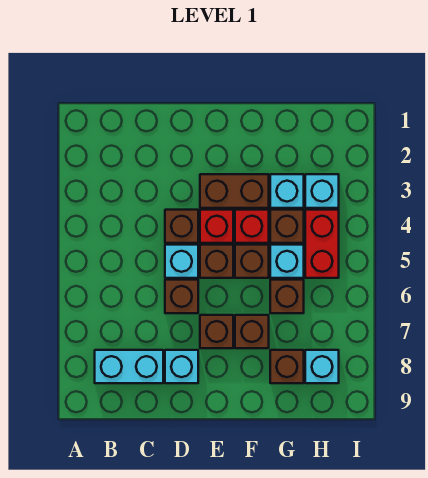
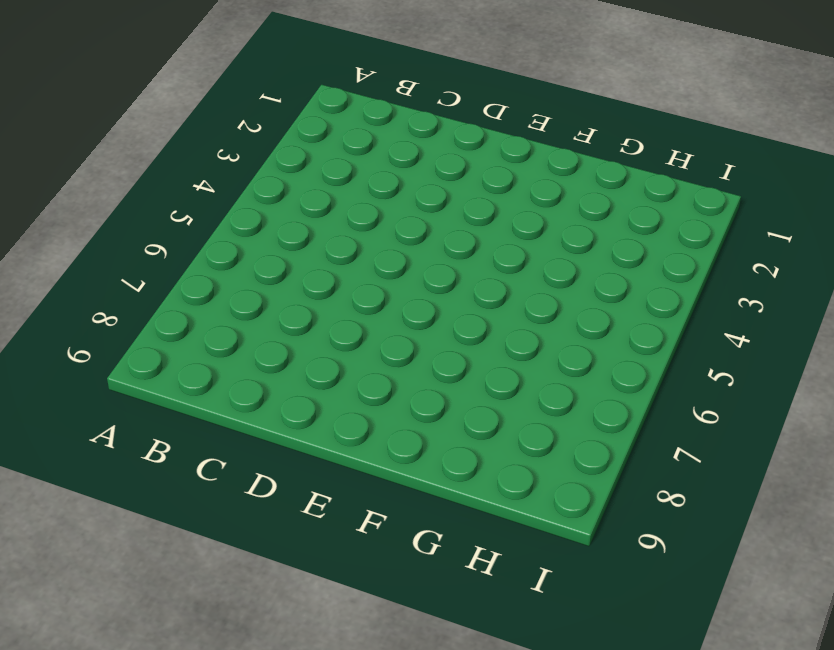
none -> cyan brick B8:C8 level 1
none -> brown brick D4 level 1
none -> cyan brick D5 level 1

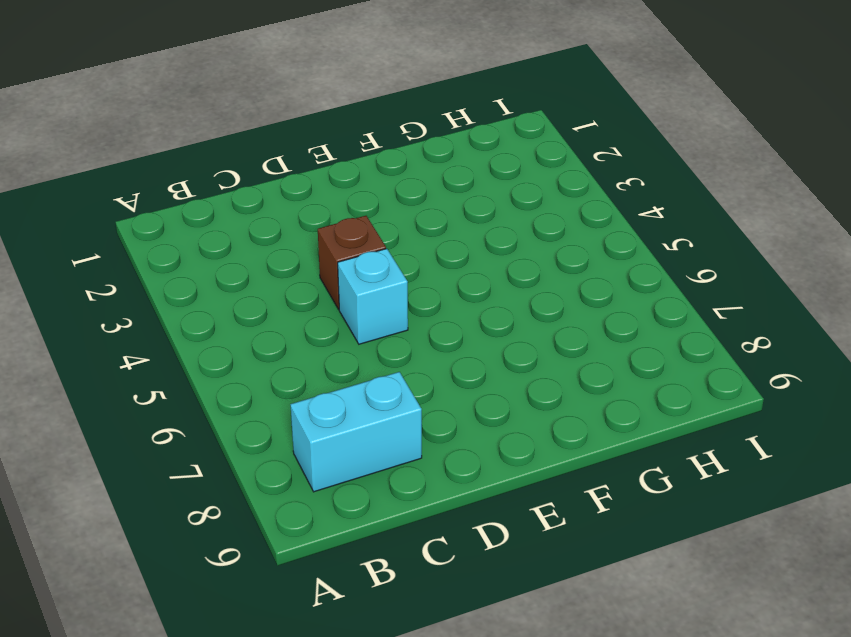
none -> brown brick D6 level 1
none -> cyan brick D8 level 1
none -> brown brick E3:F3 level 1

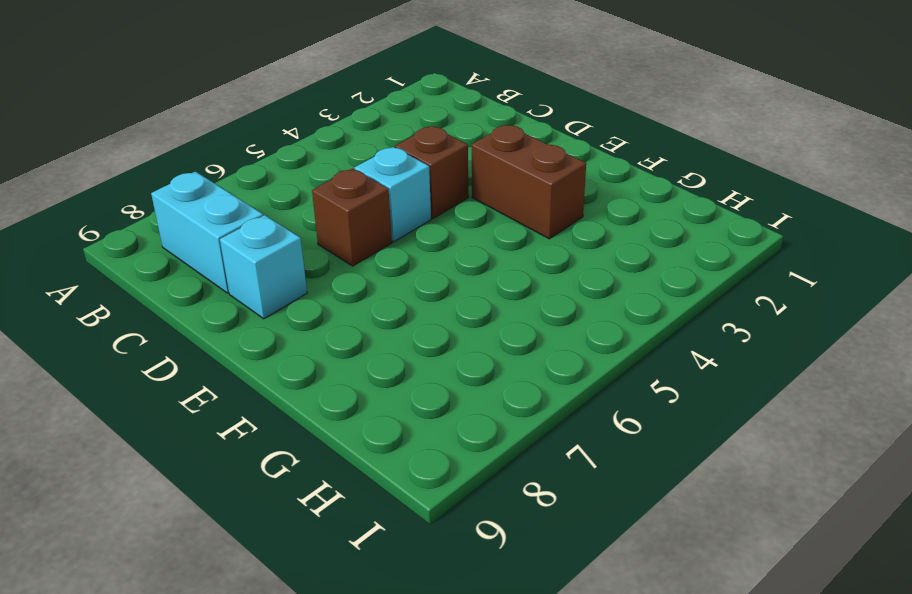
none -> red brick E4 level 1
none -> brown brick E5 level 1
none -> brown brick E7 level 1

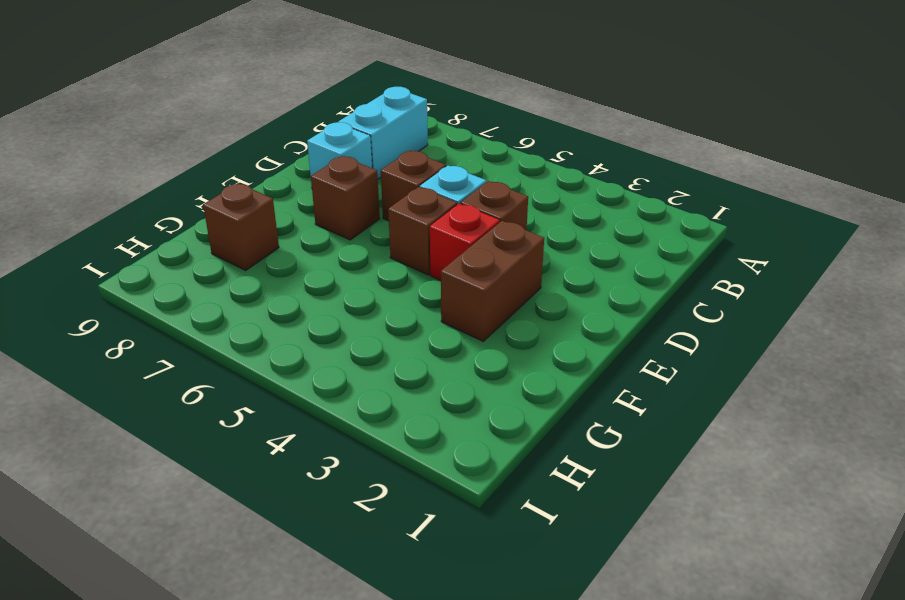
none -> red brick F4 level 1
none -> brown brick F5 level 1
none -> brown brick F7 level 1

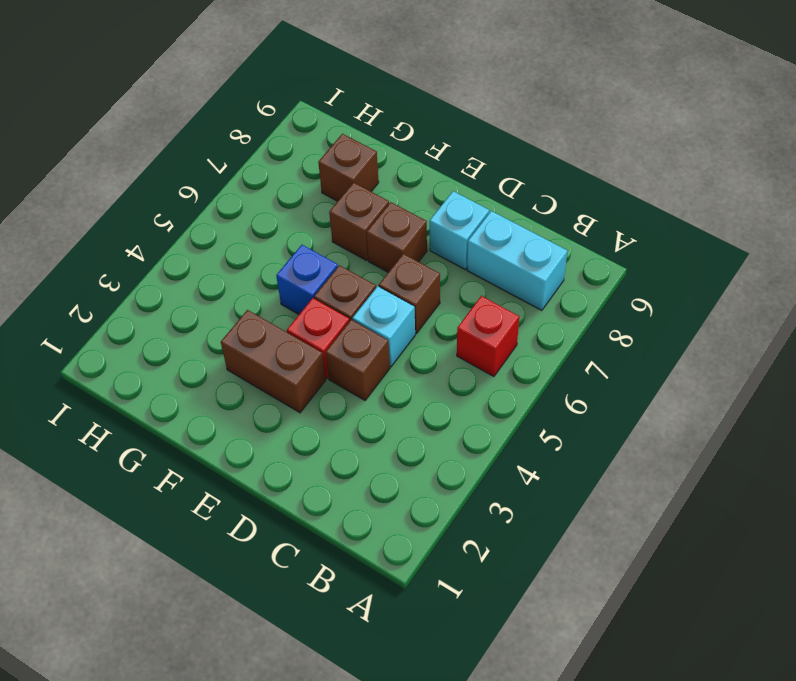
red brick B6 level 1 -> red brick F4 level 1
blue brick F5 level 1 -> brown brick F5 level 1
none -> cyan brick G3 level 1
none -> brown brick G4 level 1
none -> cyan brick G5 level 1

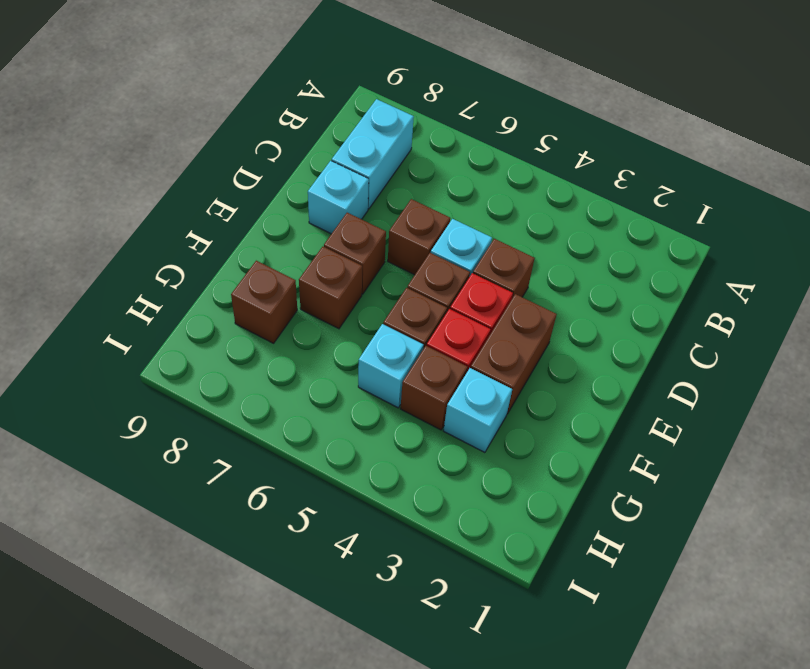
none -> brown brick G6 level 1
none -> cyan brick H3 level 1
none -> red brick H4:H5 level 1

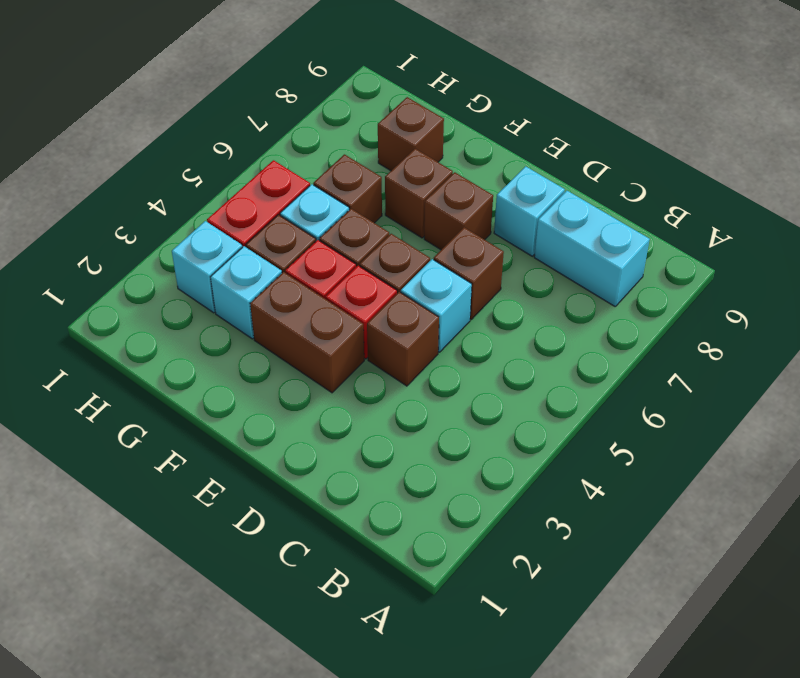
none -> cyan brick H8 level 1

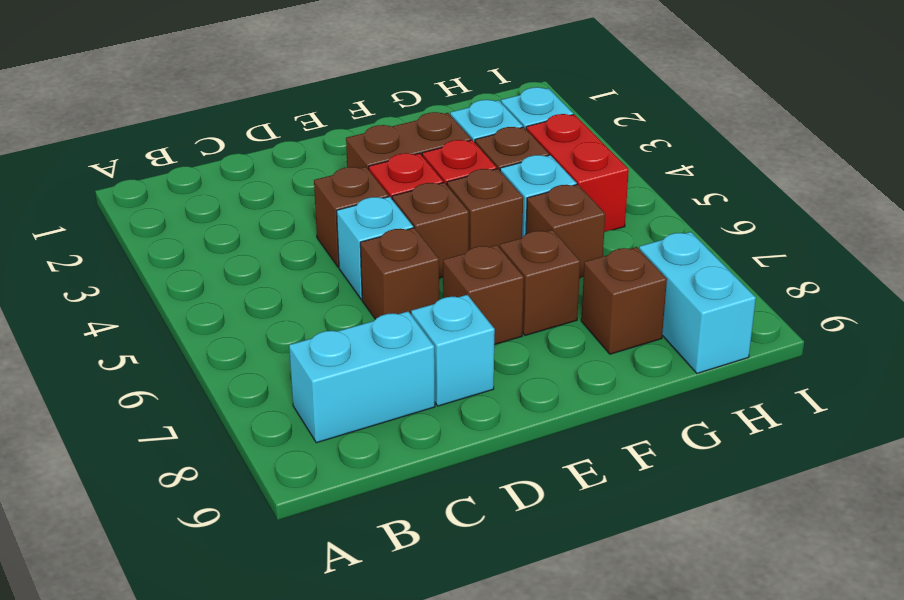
cyan brick H8:H9 level 1 -> cyan brick H8 level 1

